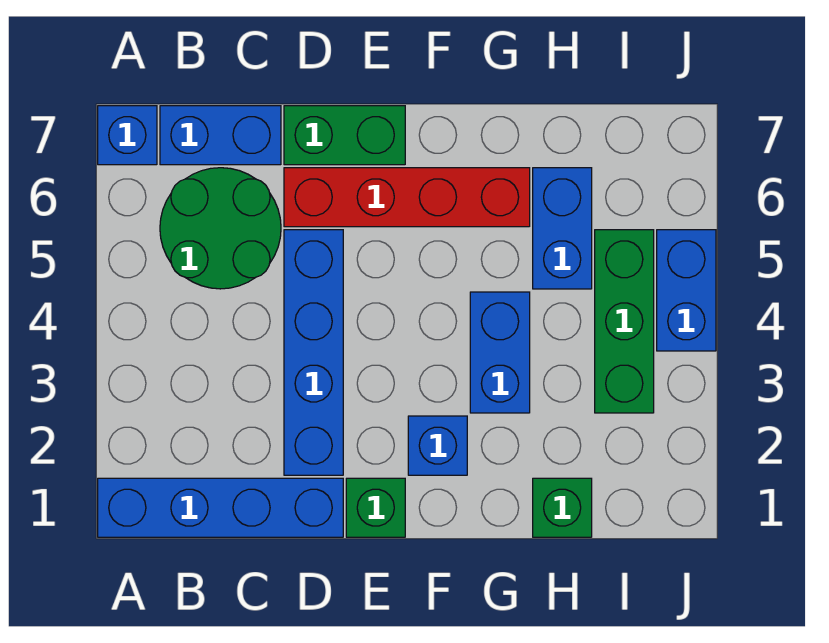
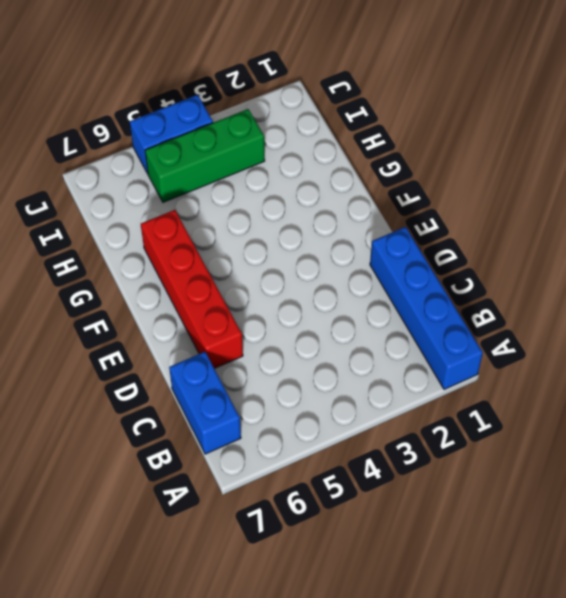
none -> blue brick A7 level 1
none -> green round brick B5:C6 level 1
none -> blue brick D2:D5 level 1

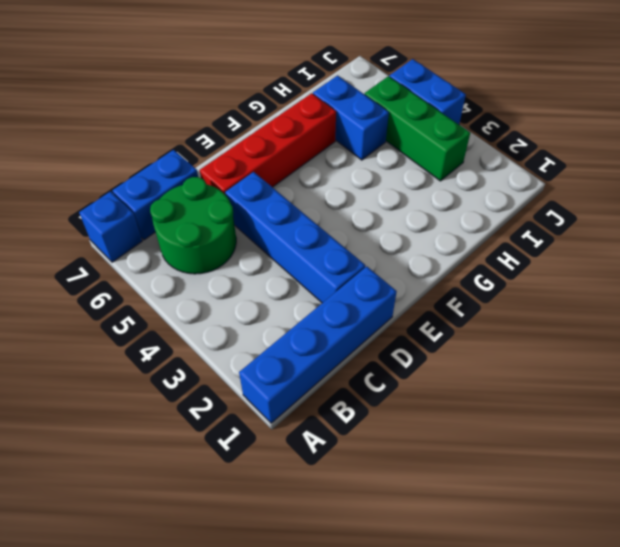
none -> green brick D7:E7 level 1
none -> green brick E1 level 1
none -> blue brick F2 level 1

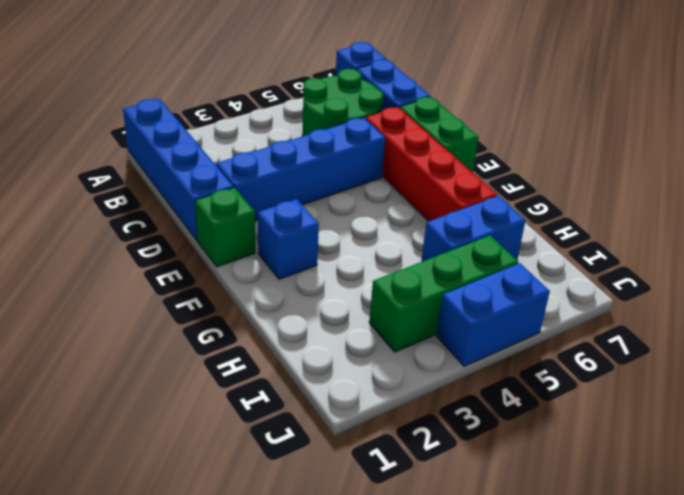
none -> blue brick G3:G4 level 1
none -> green brick H1 level 1

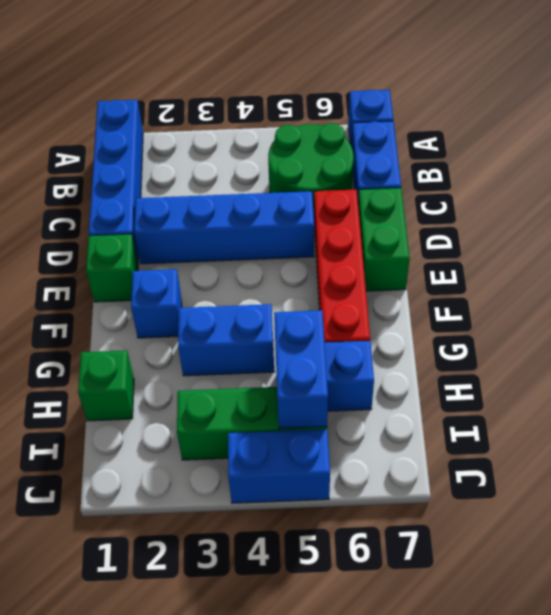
blue brick H5:I5 level 2 -> none

